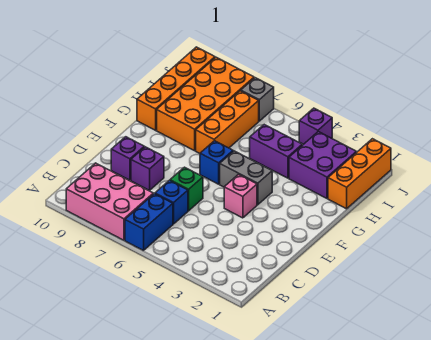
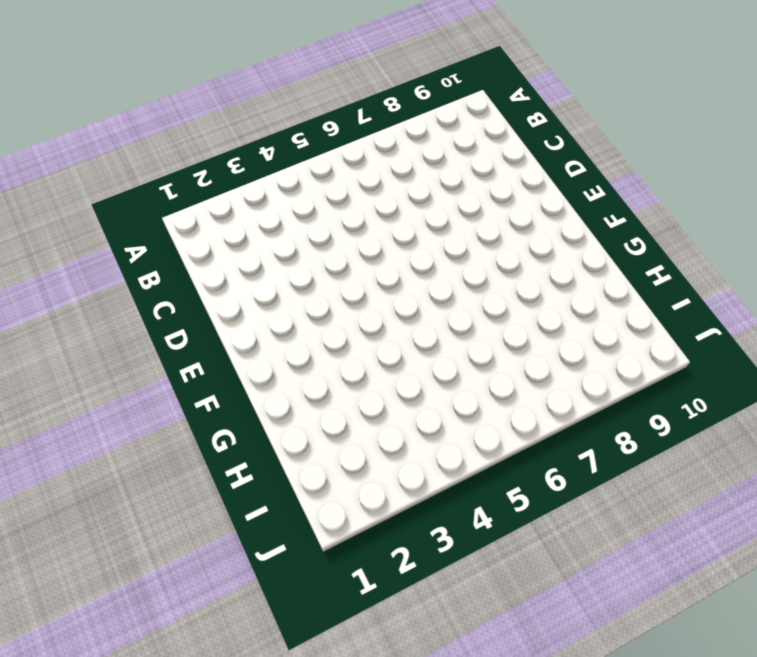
none -> blue brick A6:B6 level 1
none -> pink brick A7:B9 level 1
none -> blue brick C6 level 1

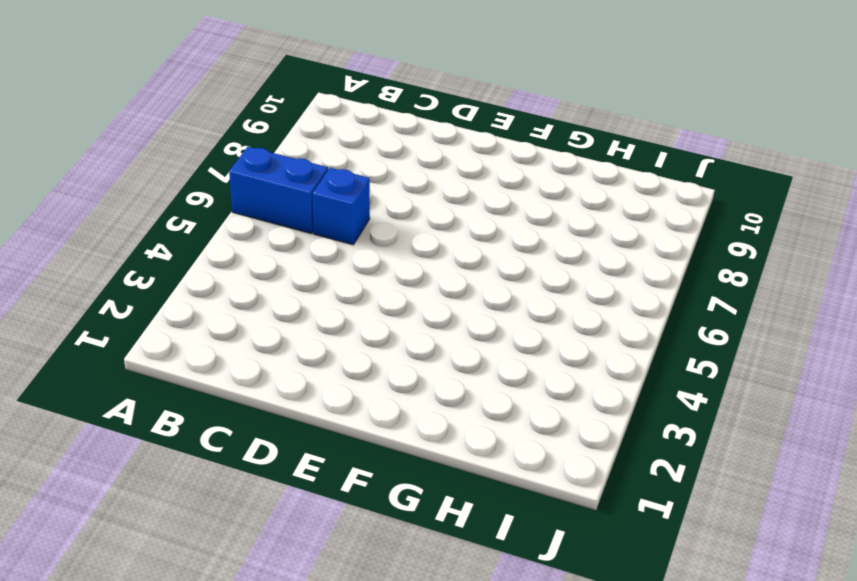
none -> pink brick A7:B9 level 1
none -> green brick D6 level 1
none -> purple brick D8 level 1

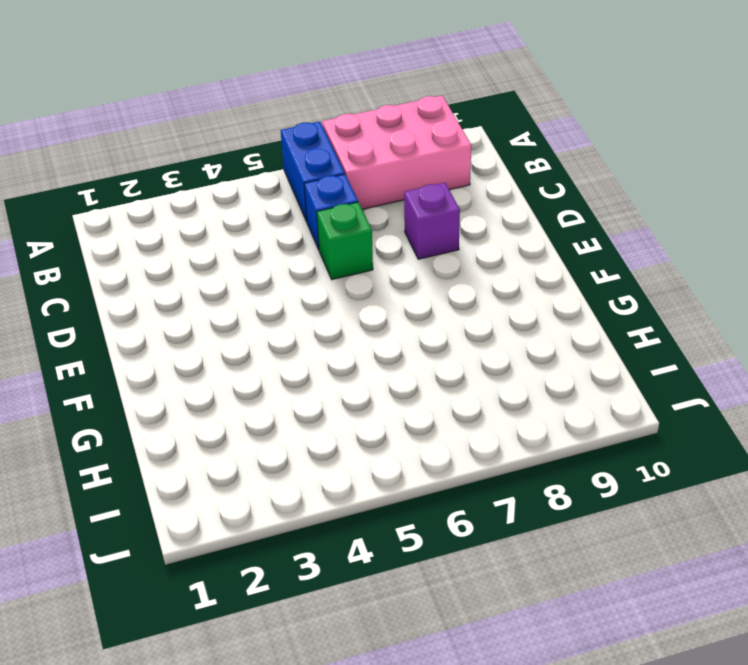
none -> purple brick D9 level 1
none -> pink brick E4 level 1
none -> grey brick F4:F5 level 1

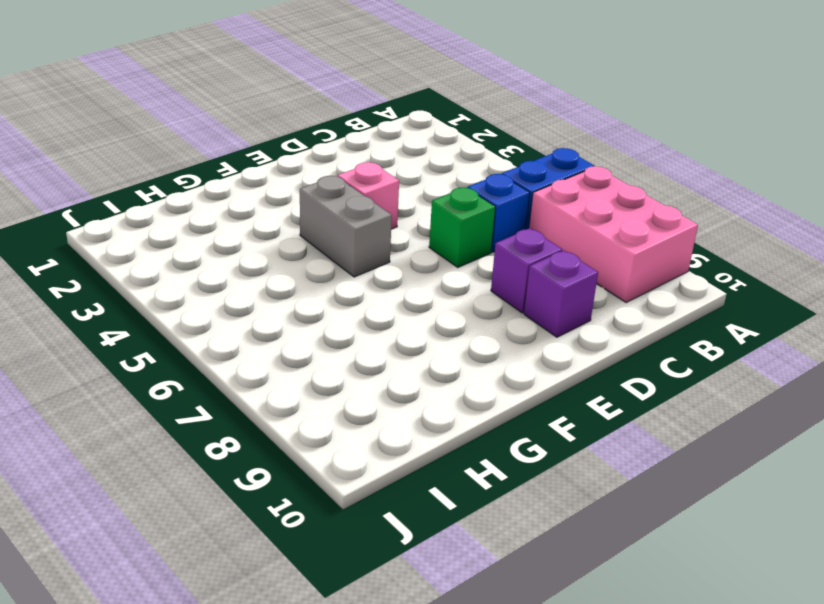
none -> blue brick F6 level 1
none -> orange brick G7:I7 level 1
none -> orange brick G8:J9 level 1

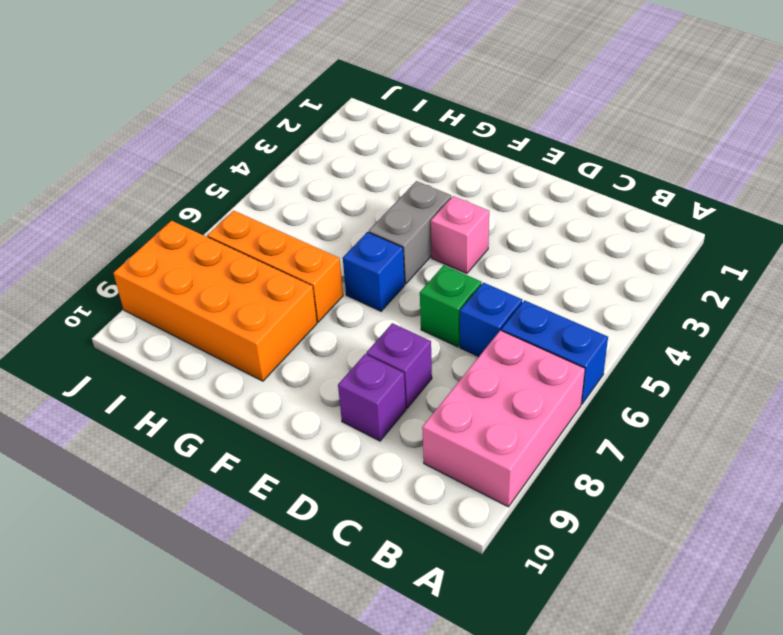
none -> orange brick G10:J10 level 1
none -> orange brick H1:J1 level 1
none -> purple brick H2:I3 level 1

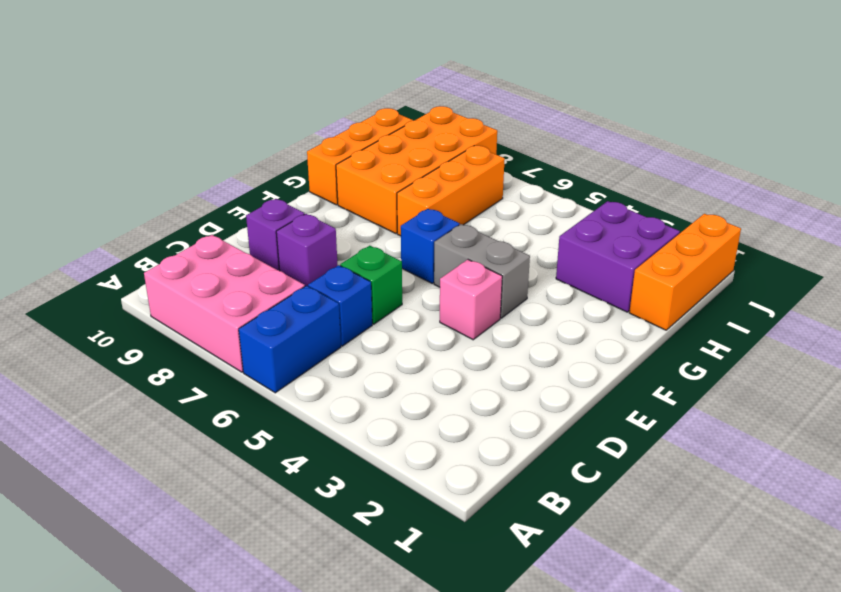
orange brick G10:I10 level 1 -> orange brick G10:J10 level 1
none -> purple brick H4:H5 level 1
none -> purple brick J4 level 1
none -> grey brick J7 level 1

